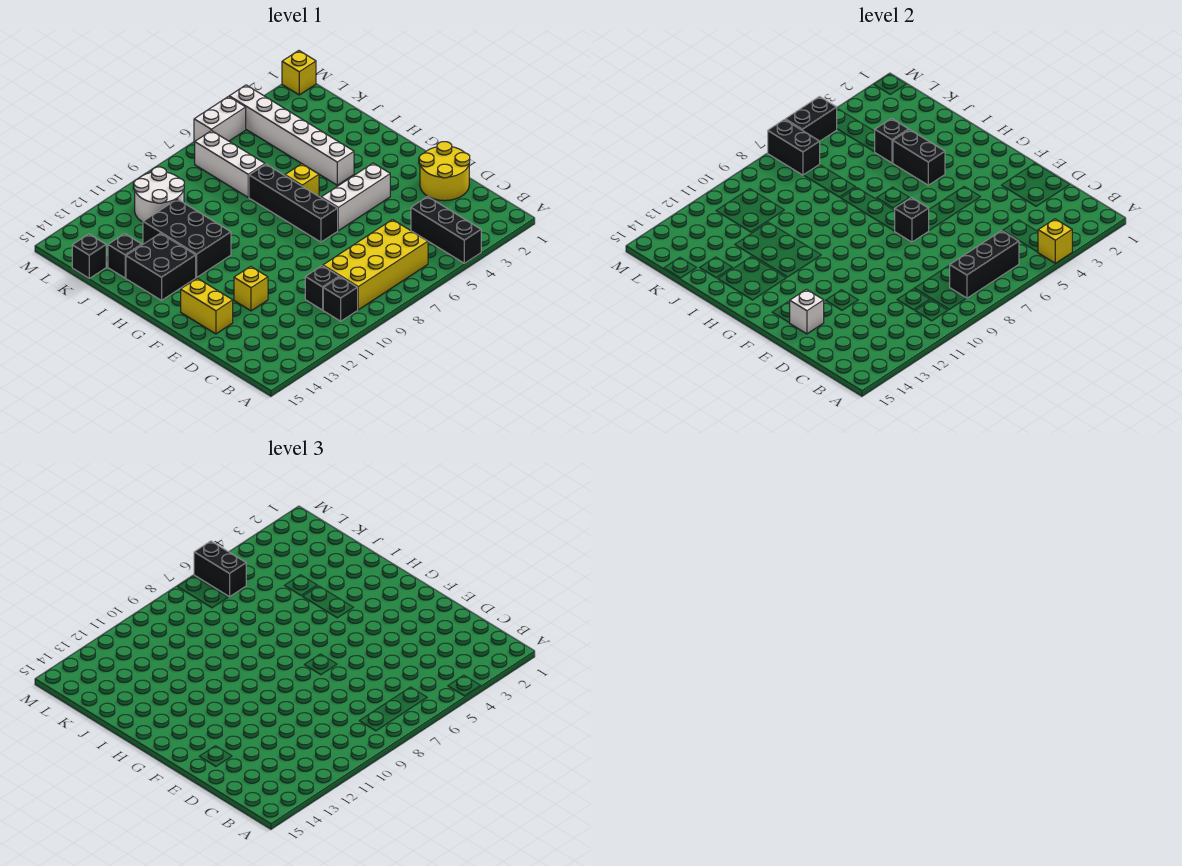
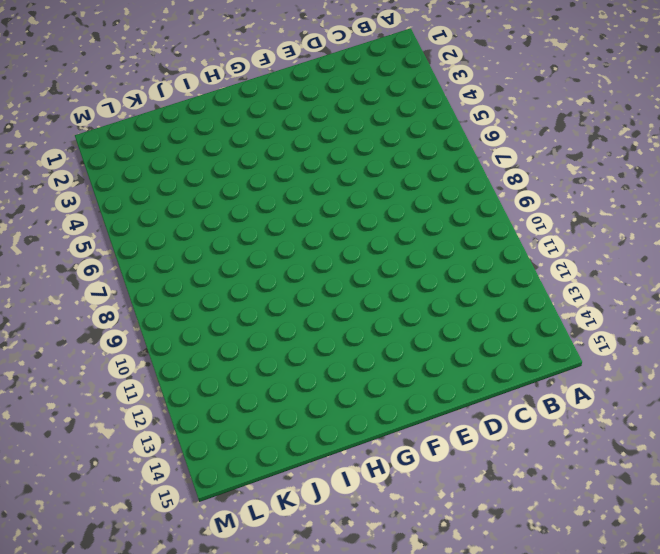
none -> black brick A4:C4 level 1
none -> yellow brick B6:C9 level 1
none -> black brick B10 level 1

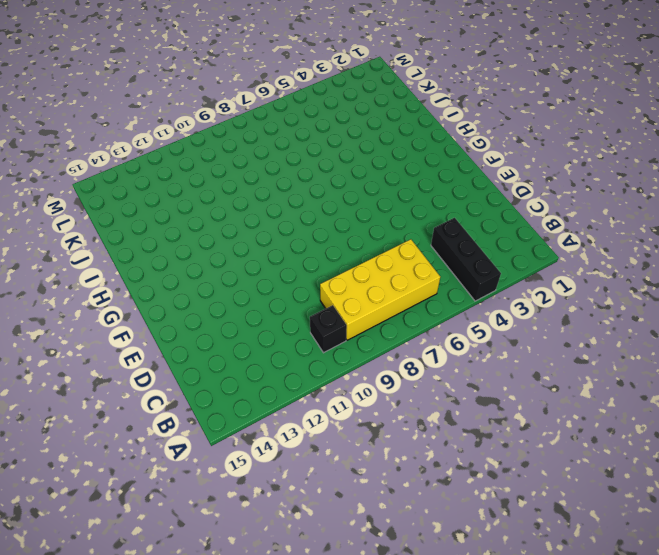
none -> black brick C10 level 1
none -> yellow round brick D1:E2 level 1
none -> yellow brick E12 level 1

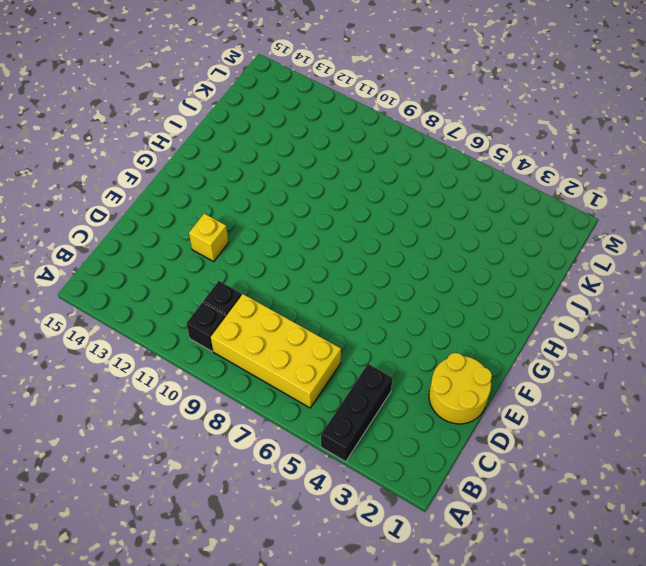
none -> yellow brick E14:F14 level 1
none -> white brick F4:F6 level 1
none -> black brick F7:I7 level 1

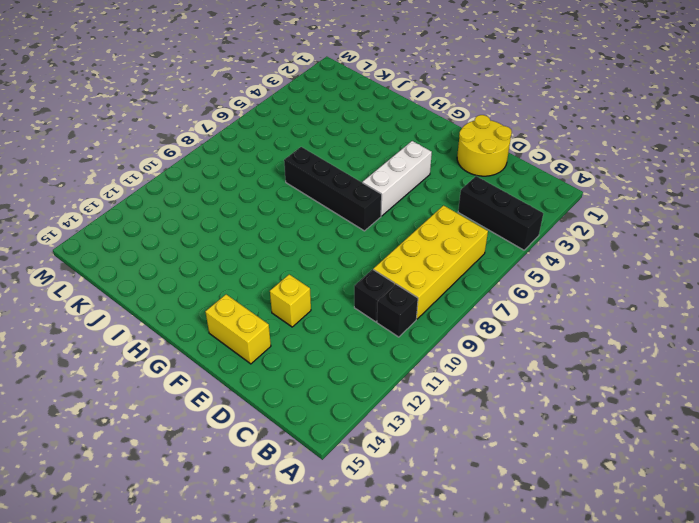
none -> white brick H4:M4 level 1
none -> yellow brick H6 level 1
none -> black brick H11:J12 level 1

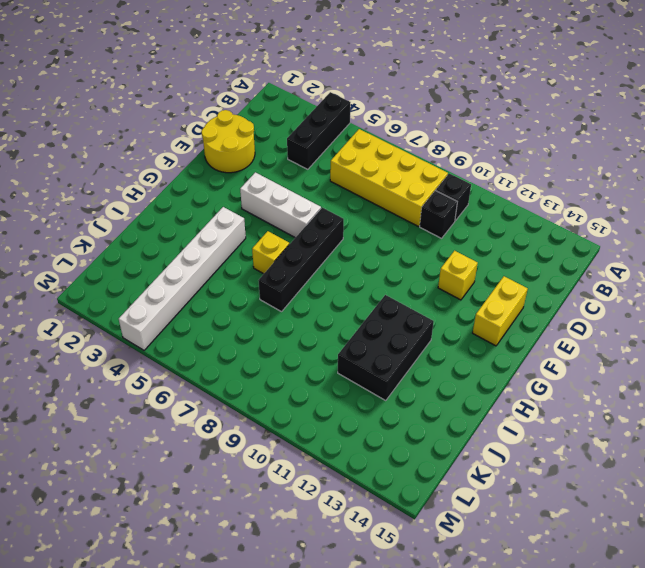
none -> black brick H13:I14 level 1
none -> white brick J7:L7 level 1
none -> black brick J14 level 1

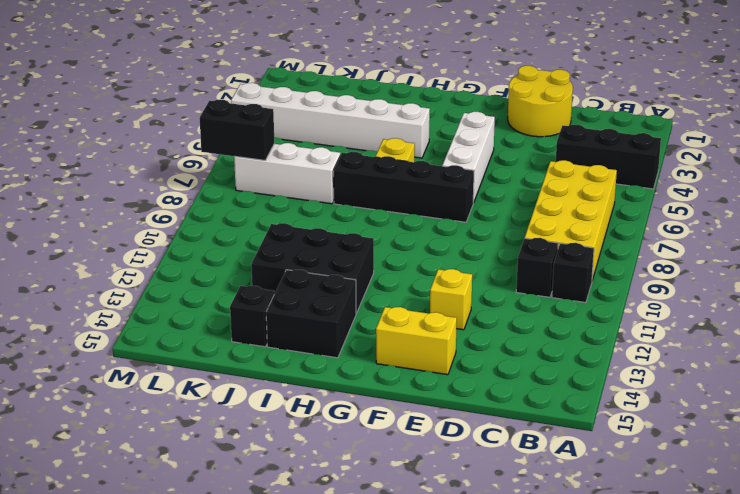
none -> white round brick K10:L11 level 1
none -> black brick K15 level 1
none -> yellow brick M1 level 1

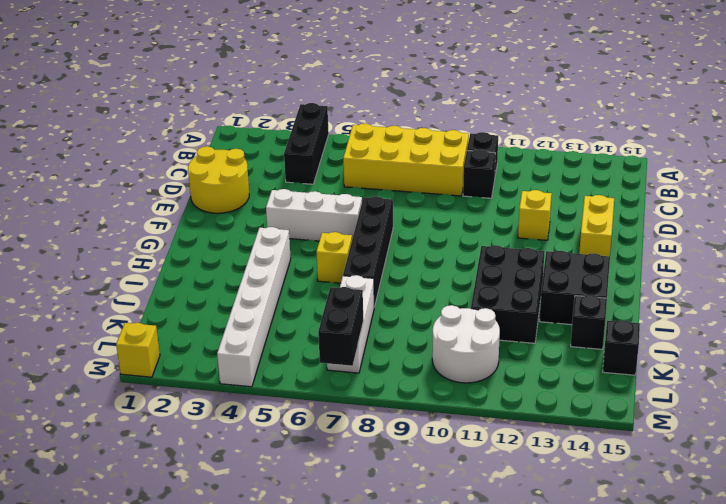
none -> white brick M5:M6 level 1
none -> yellow brick A4 level 2
none -> black brick B6:B8 level 2

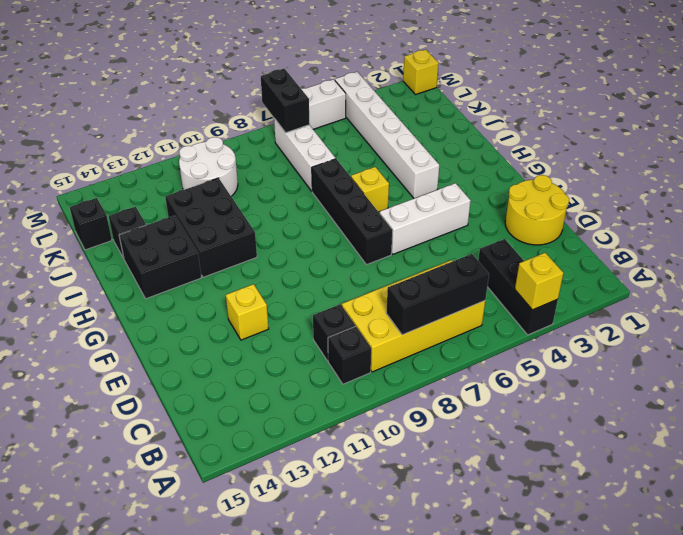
none -> yellow brick E14:F14 level 1
none -> white brick E14 level 2
none -> black brick F7 level 2

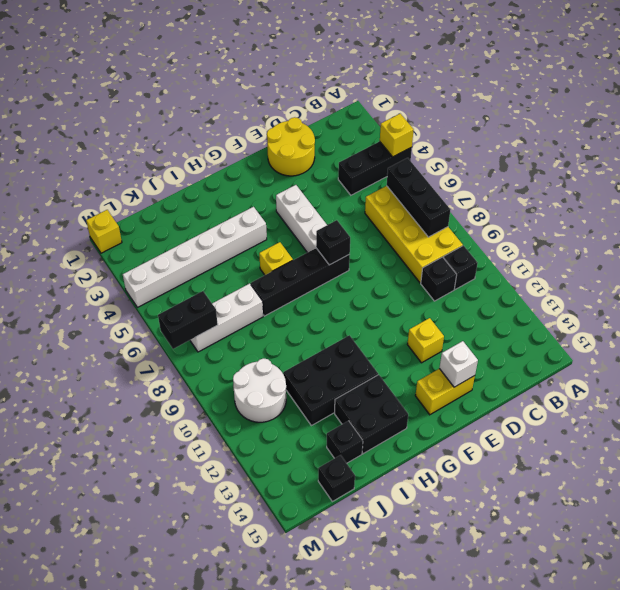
none -> white brick M5:M6 level 1
none -> black brick H4:I4 level 2
none -> black brick J4 level 2

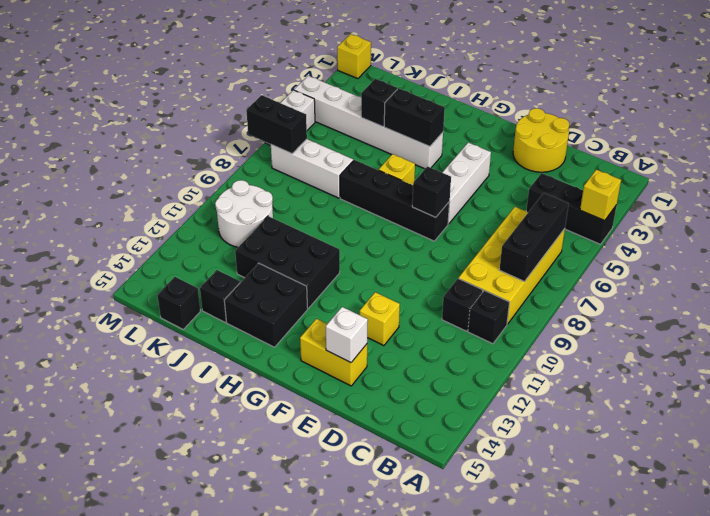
none -> black brick M5:M6 level 2
none -> black brick L6:M6 level 3

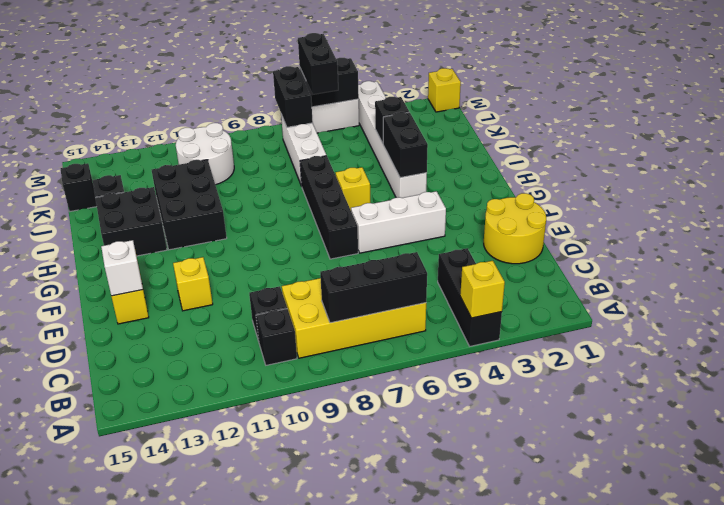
none -> black brick F7 level 2

